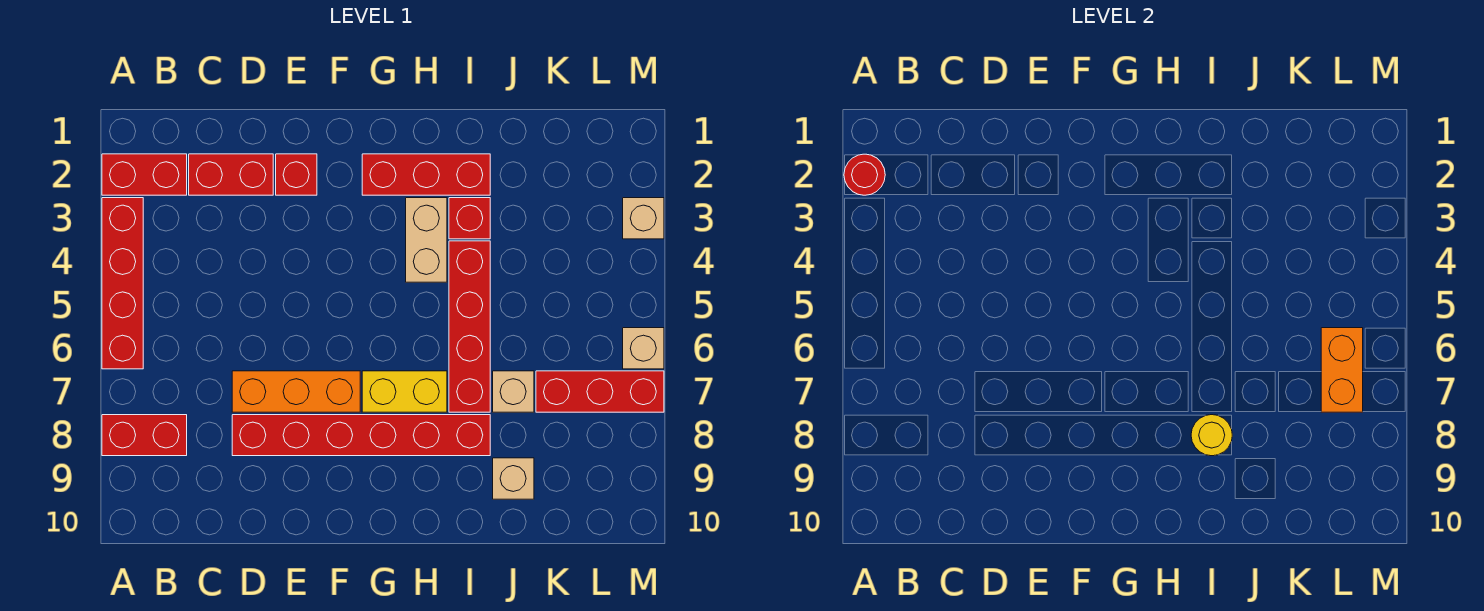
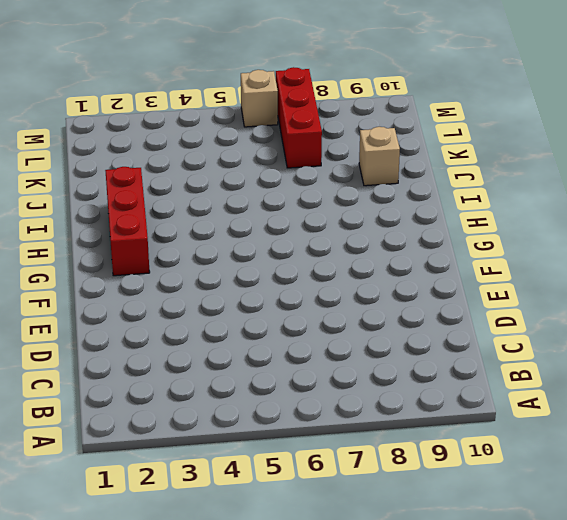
none -> red brick A2:B2 level 1
none -> red brick A3:A6 level 1
none -> red brick A8:B8 level 1

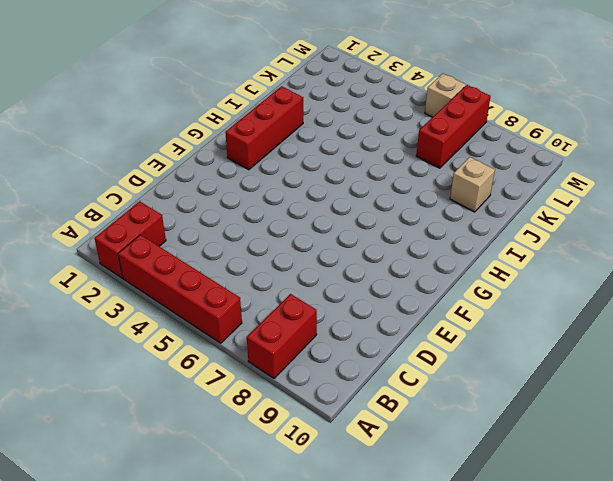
none -> red brick C2:D2 level 1
none -> orange brick D7:F7 level 1
none -> red brick D8:I8 level 1

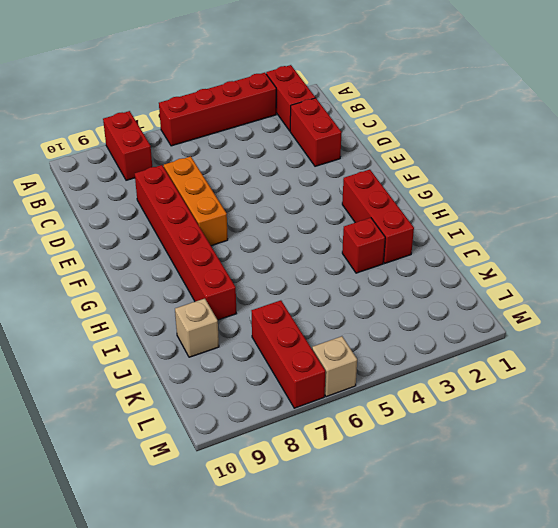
none -> red brick E2 level 1
none -> yellow brick G7:H7 level 1
none -> tan brick H3:H4 level 1

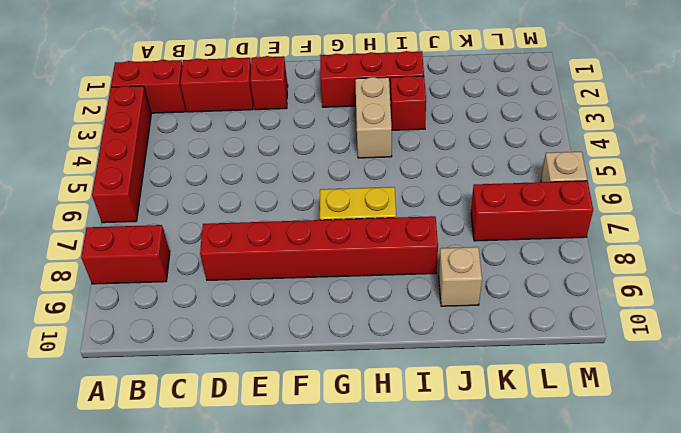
none -> orange brick D7:F7 level 1
none -> red brick I4:I7 level 1
none -> tan brick J7 level 1

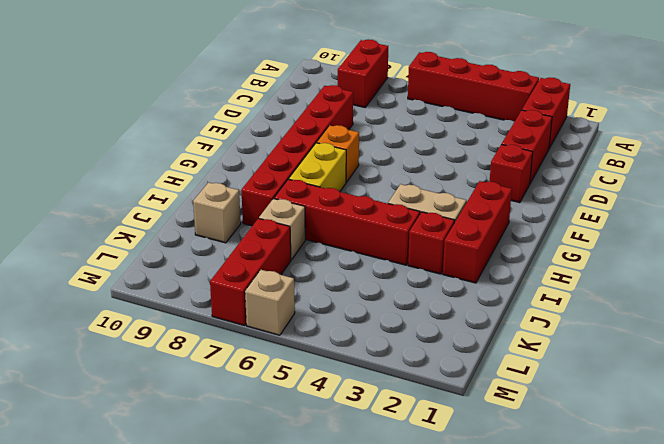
orange brick F7 level 1 -> orange brick D7:F7 level 1
none -> tan brick M3 level 1
none -> red round brick A2 level 2
none -> yellow round brick I8 level 2

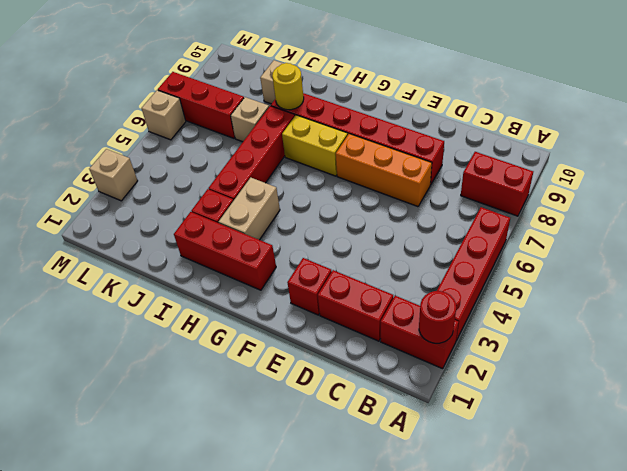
none -> orange brick L6:L7 level 2

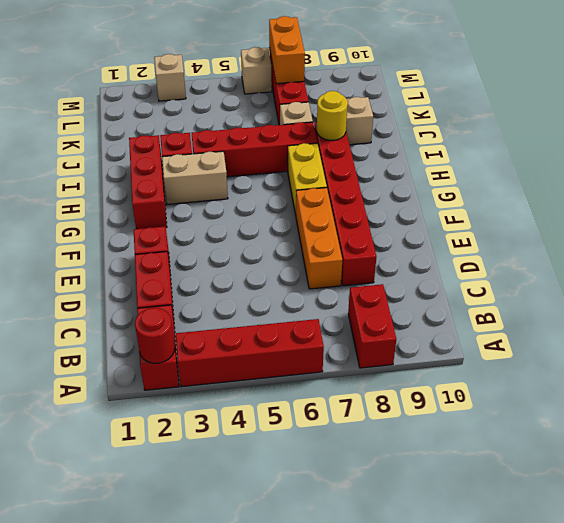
orange brick L7:M7 level 2 -> orange brick L6:L7 level 2

